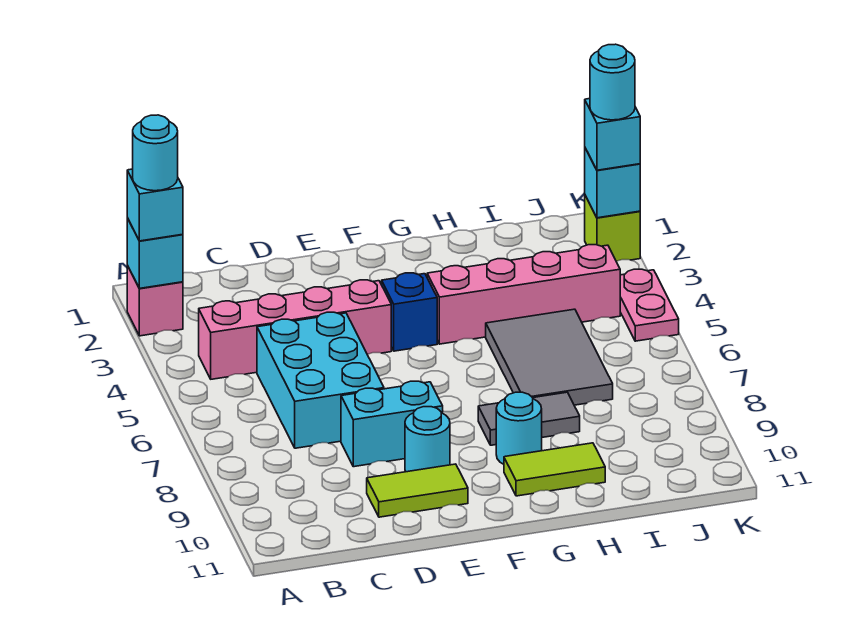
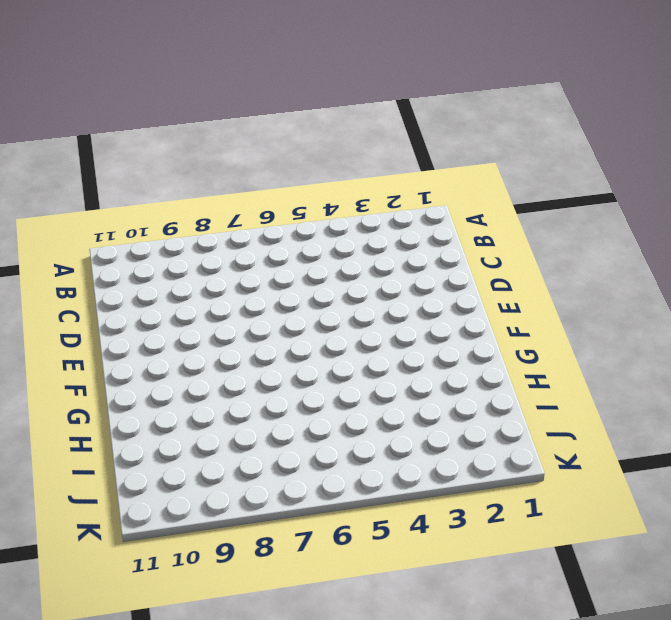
none -> pink brick A2 level 1
none -> pink brick B4:E4 level 1
none -> cyan brick C5:D7 level 1

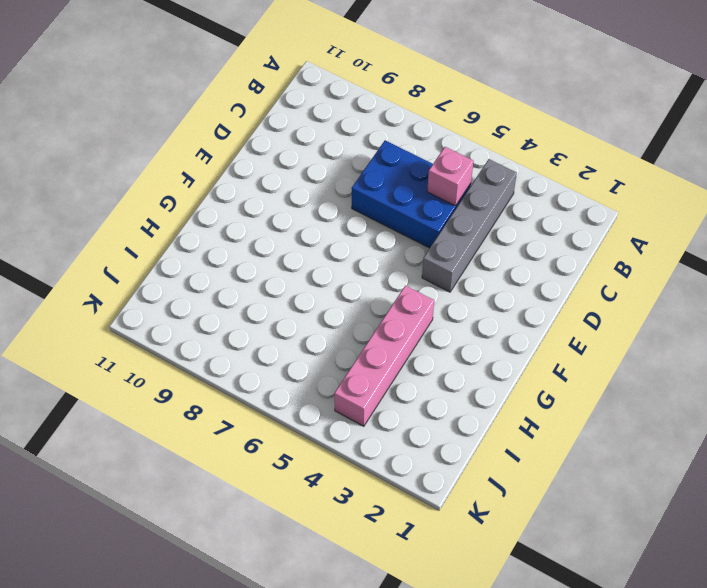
grey brick B4:E4 level 1 -> pink brick B4:E4 level 1
blue brick C5:D7 level 1 -> cyan brick C5:D7 level 1
pink brick C5 level 2 -> pink brick A2 level 1
none -> cyan brick D8:E8 level 1
none -> lime tile D10:E10 level 1
none -> cyan round brick E9 level 1

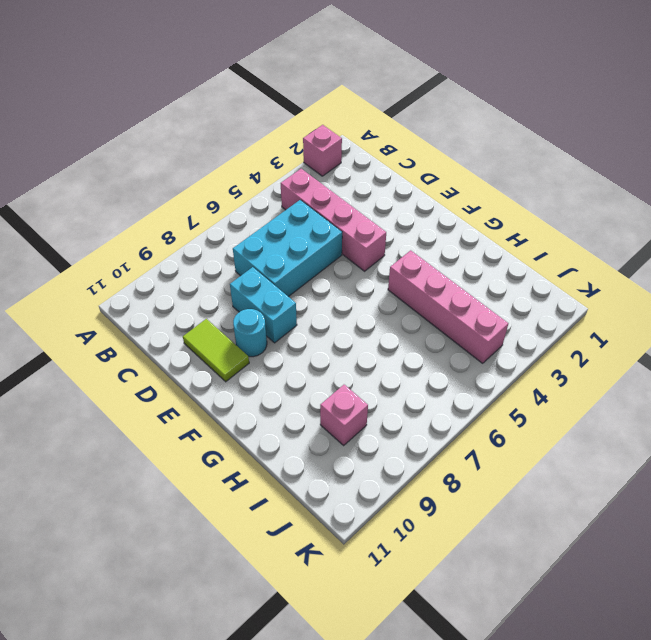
pink brick I9 level 1 -> none
none -> blue brick F4 level 1
none -> grey tile G8:H8 level 1
none -> cyan round brick G9 level 1

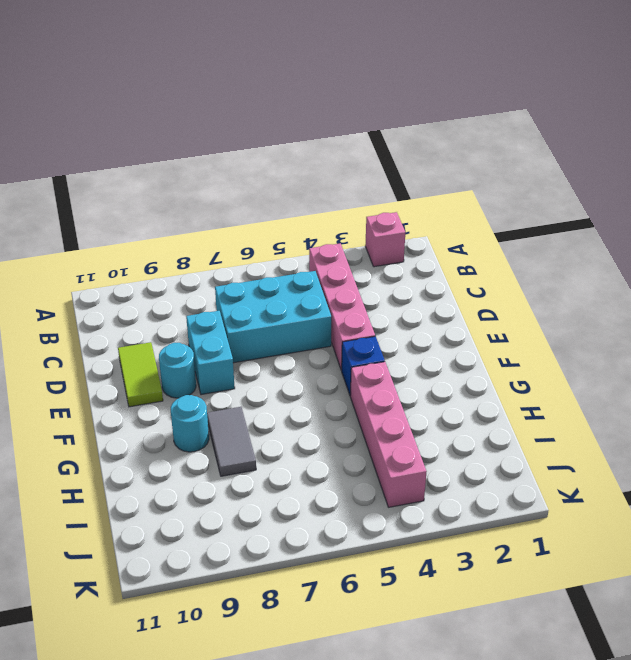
none -> lime tile G10:H10 level 1
none -> grey tile H5:I7 level 1
none -> lime brick K2 level 1

